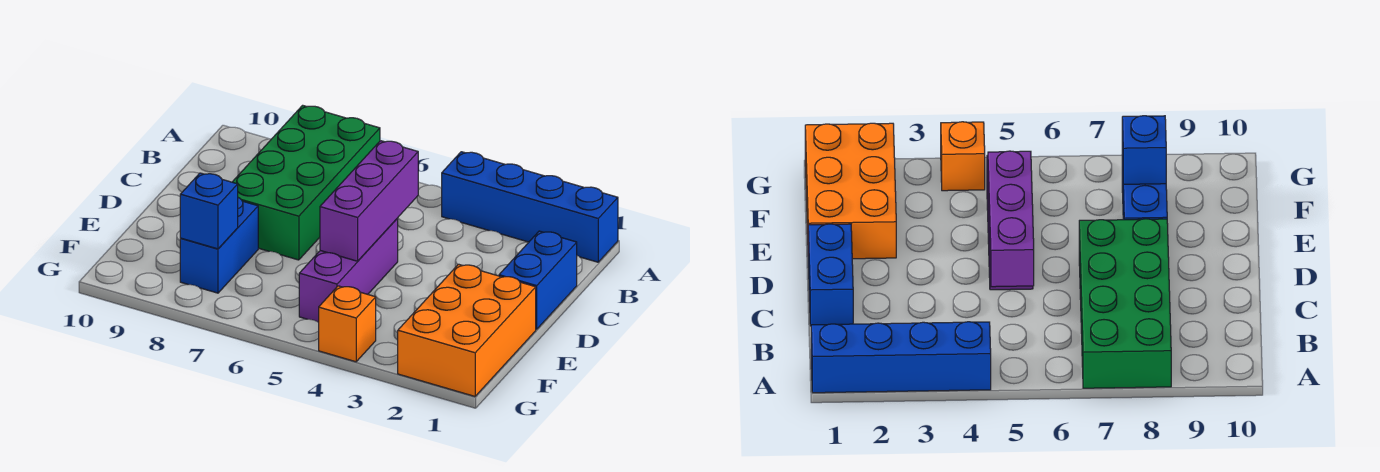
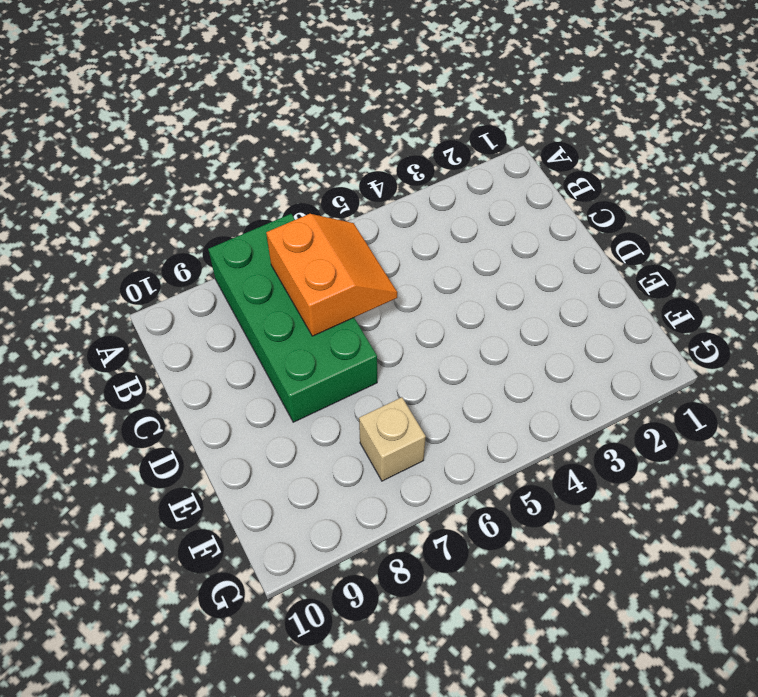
orange slope B6:C7 level 2 top 7 -> none
tan brick F7 level 1 -> none
none -> blue brick A1:A4 level 1
none -> blue brick C1:D1 level 1

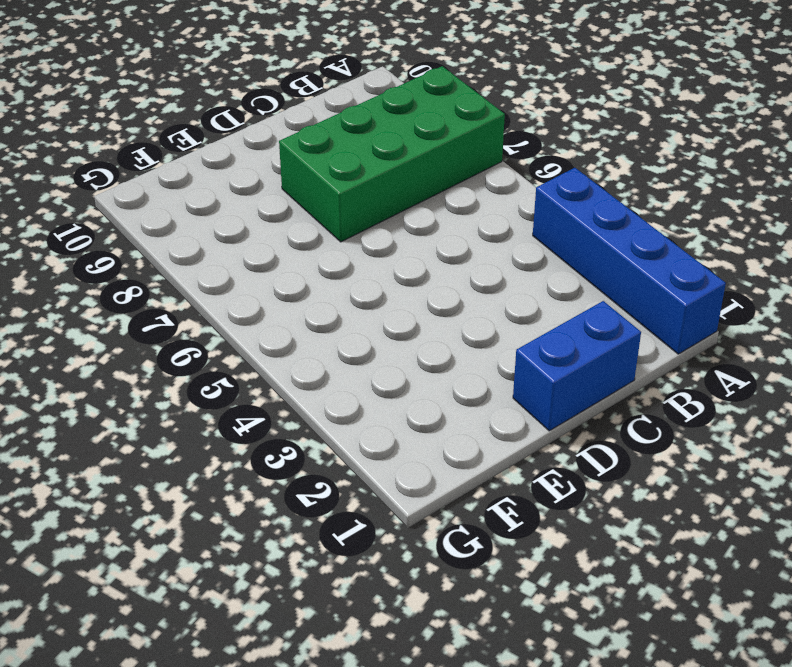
none -> purple brick D5:F5 level 1
none -> orange brick E1:G2 level 1

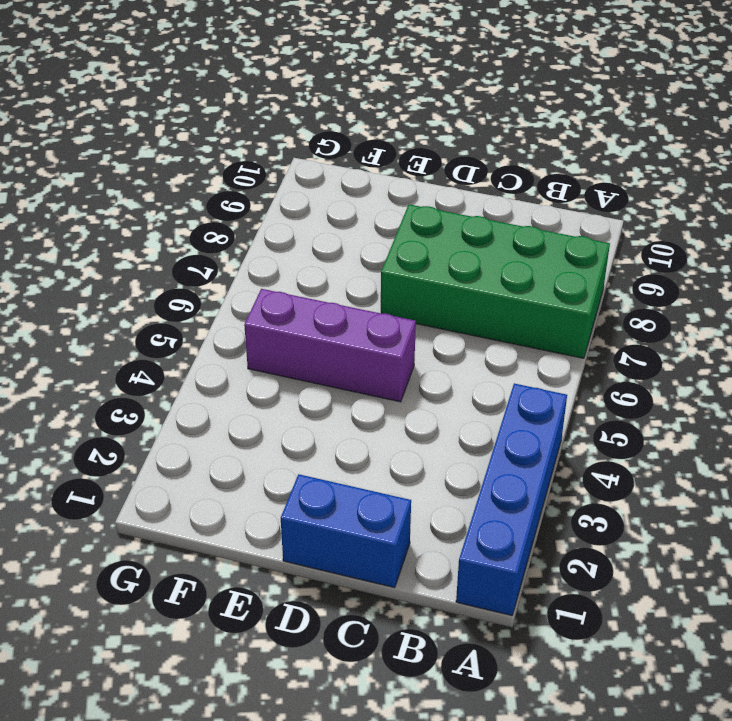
none -> orange brick E1:G2 level 1
none -> blue brick E8:F8 level 1

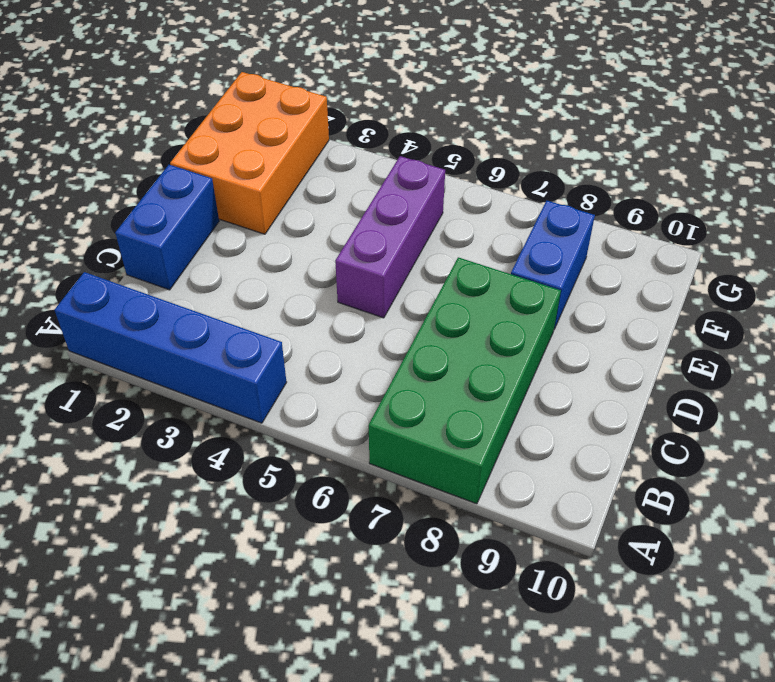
none -> orange brick G4 level 1
none -> purple brick C5:E5 level 2

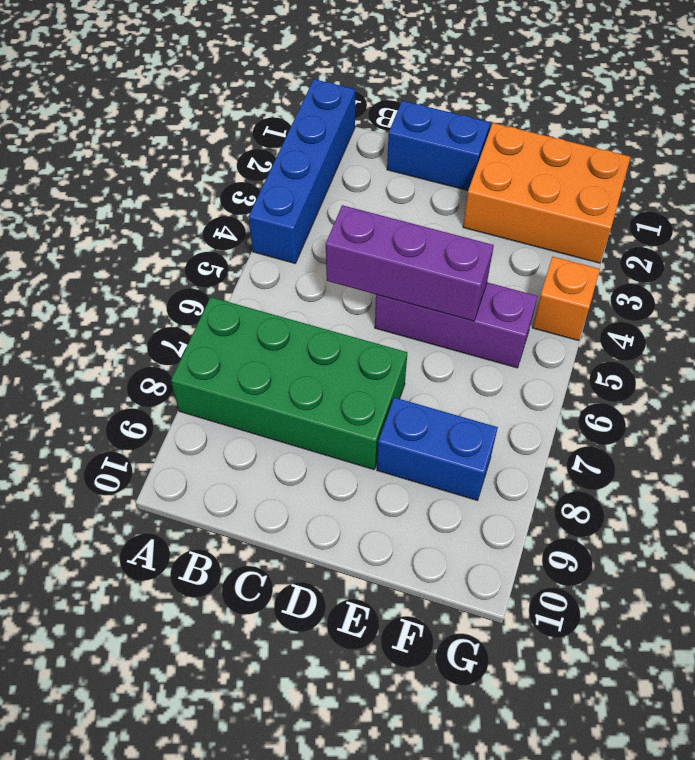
none -> blue brick F8 level 2

